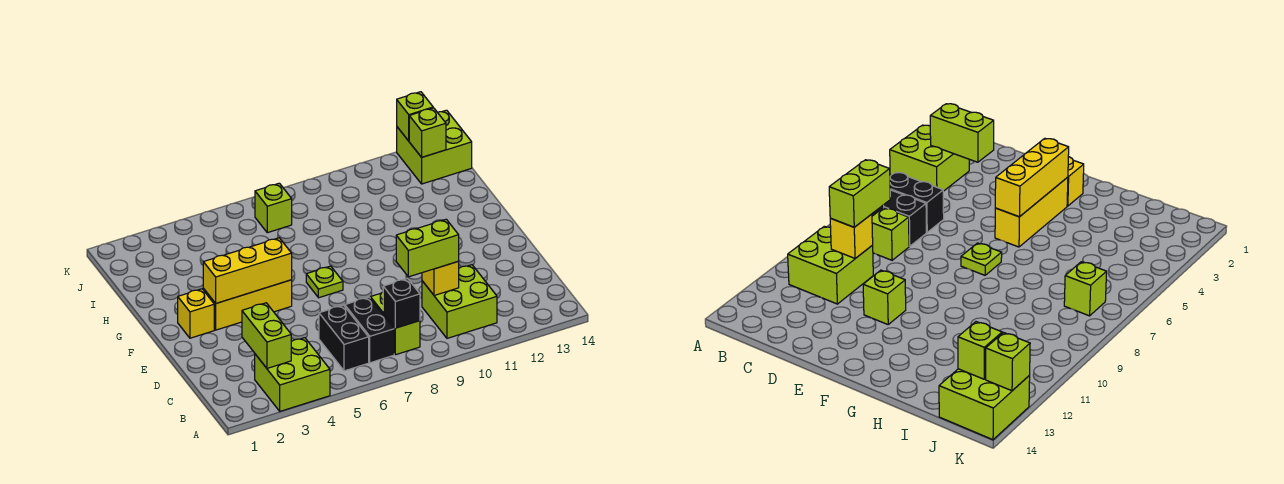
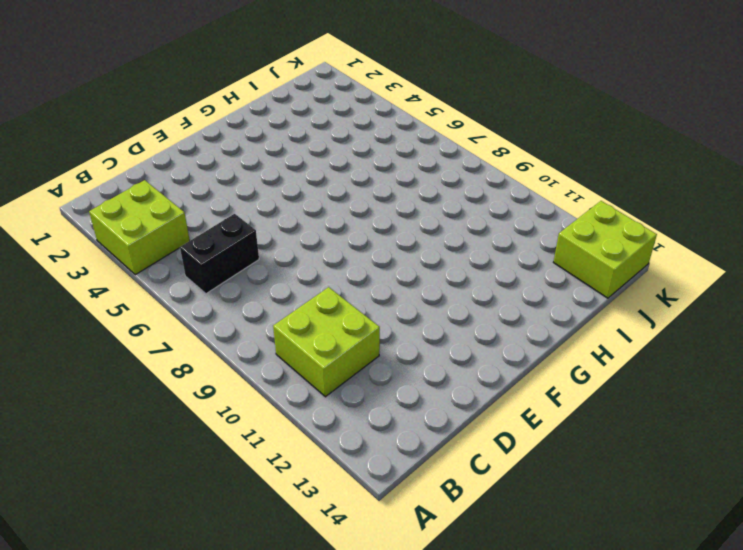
none -> black brick B7:C7 level 1
none -> lime brick B8:C8 level 1
none -> lime brick E11 level 1

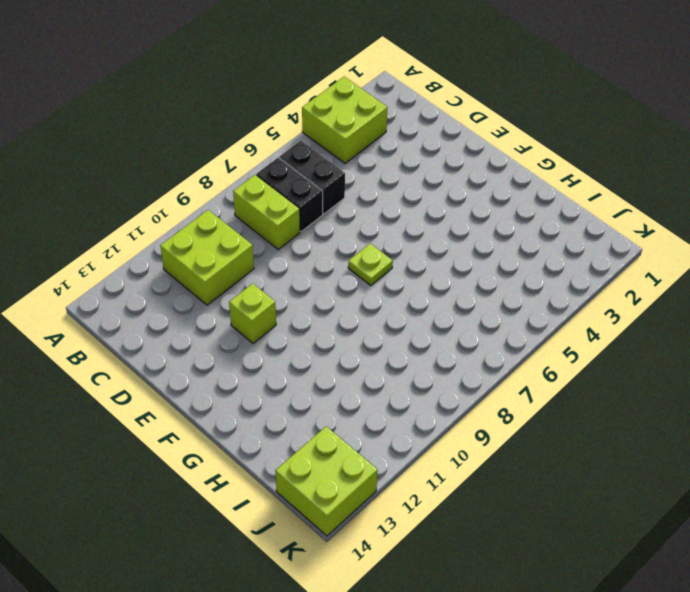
none -> yellow brick F2 level 1
none -> yellow brick F3:F5 level 1
none -> lime brick J7 level 1

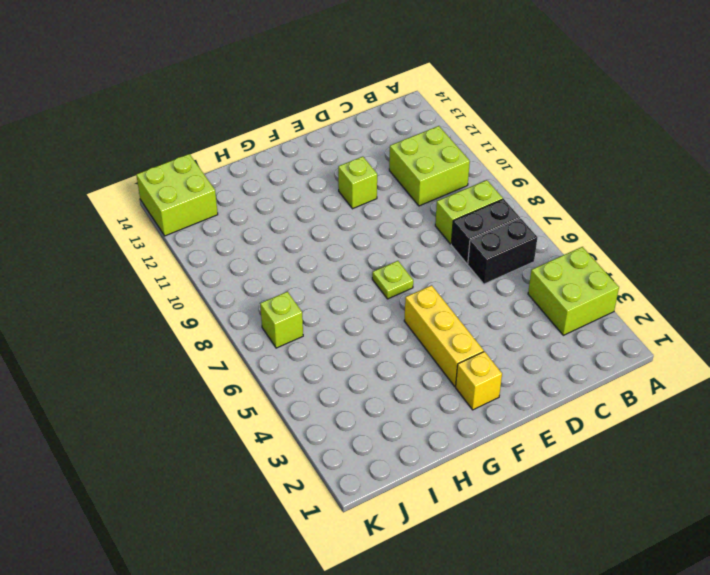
none -> lime brick B3:C3 level 2
none -> black brick B8 level 2
none -> yellow brick C10 level 2

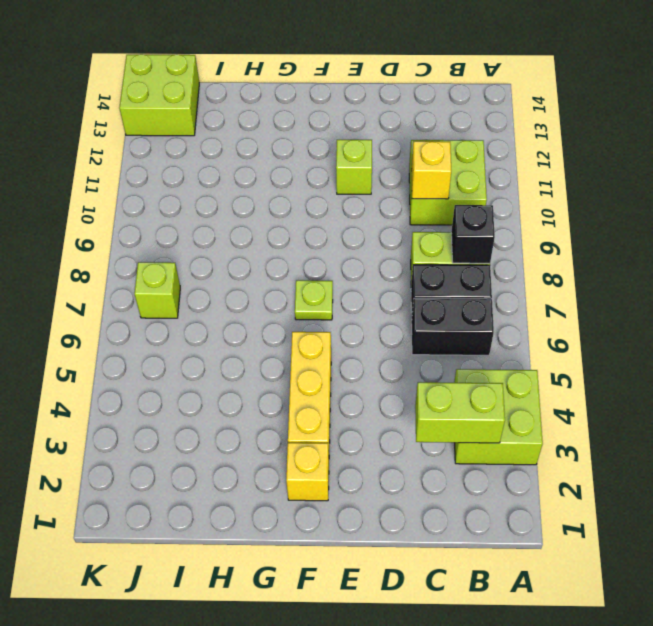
none -> yellow brick F3:F5 level 2
none -> lime brick J13 level 2
none -> lime brick K13 level 2

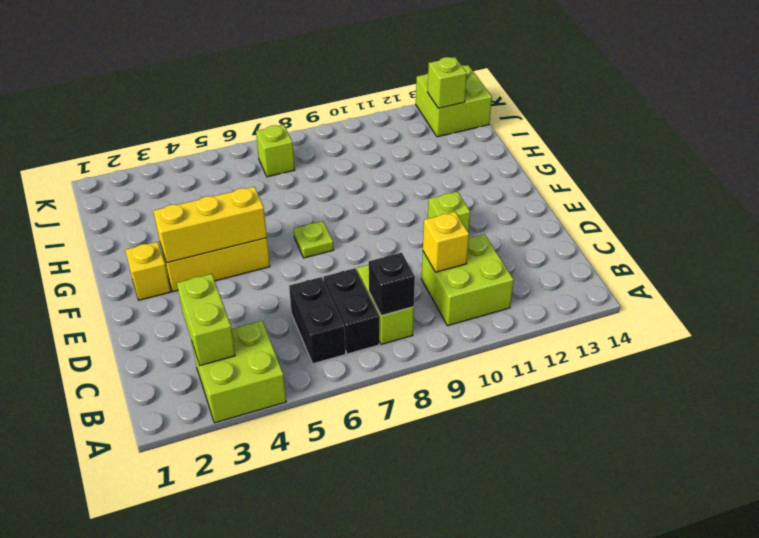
none -> lime brick K13 level 2
none -> lime brick C9:C10 level 3

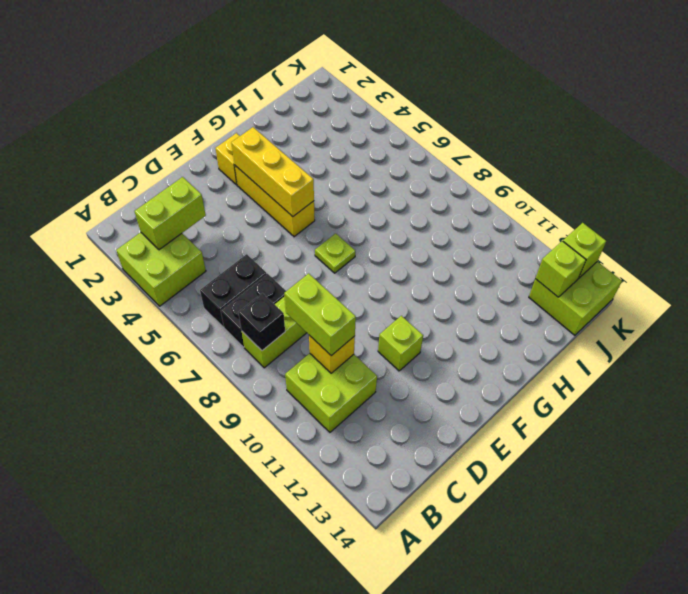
none -> lime brick J7 level 1

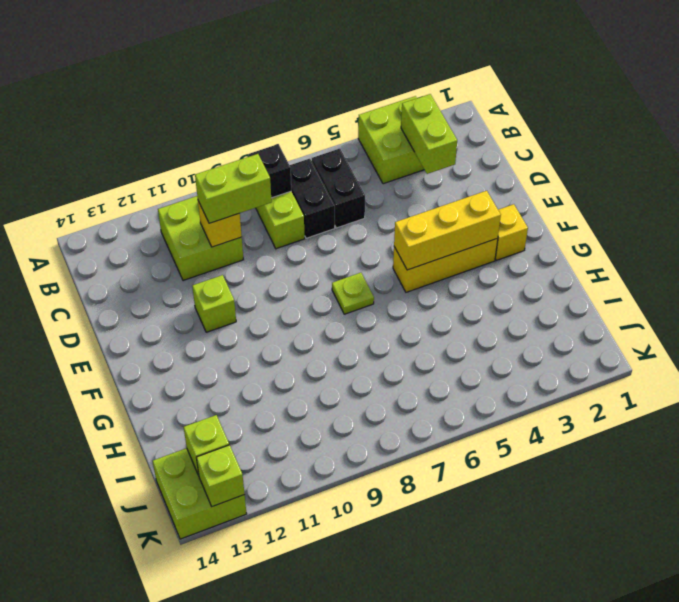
none -> lime brick J7 level 1

